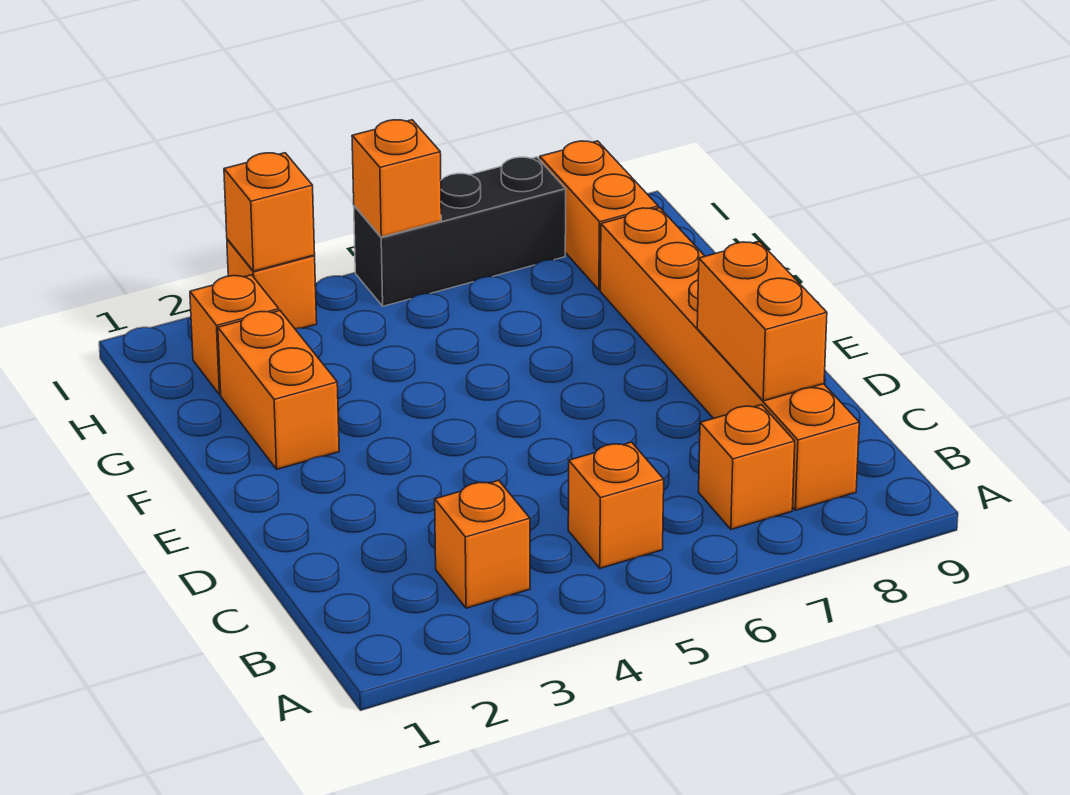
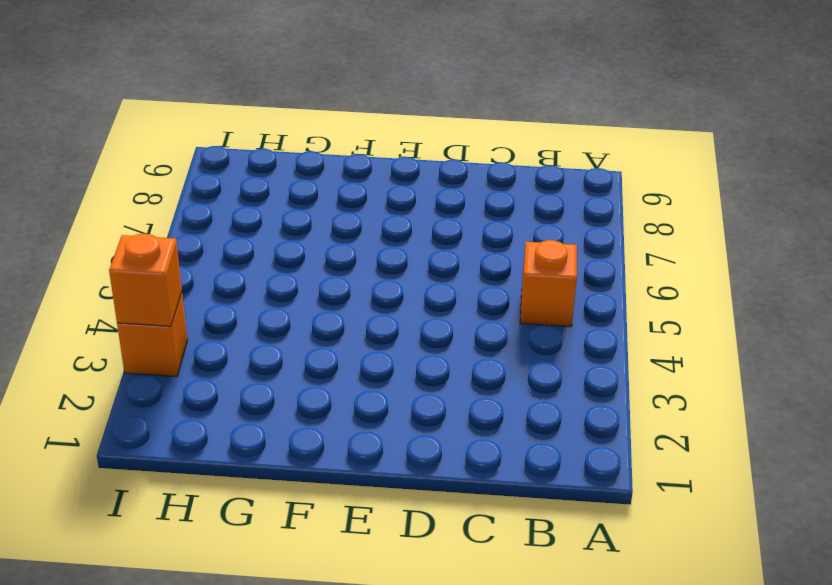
none -> orange brick B3 level 1
none -> orange brick B7 level 1
none -> orange brick B8:G8 level 1

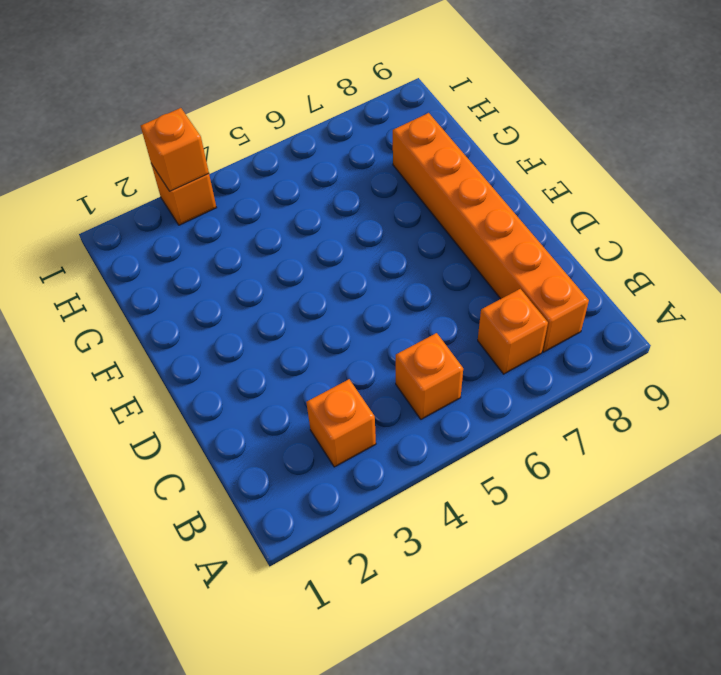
none -> orange brick F2:G2 level 1
none -> orange brick H2 level 1
none -> orange brick H8:I8 level 1

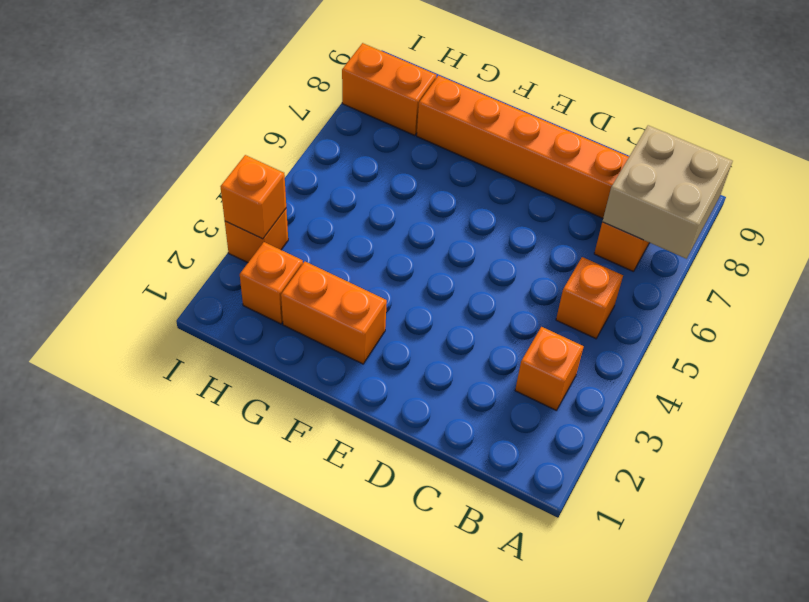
tan brick A7:B8 level 2 -> none
none -> black brick I5:I7 level 1
none -> orange brick C8:D8 level 2
none -> orange brick I5 level 2

